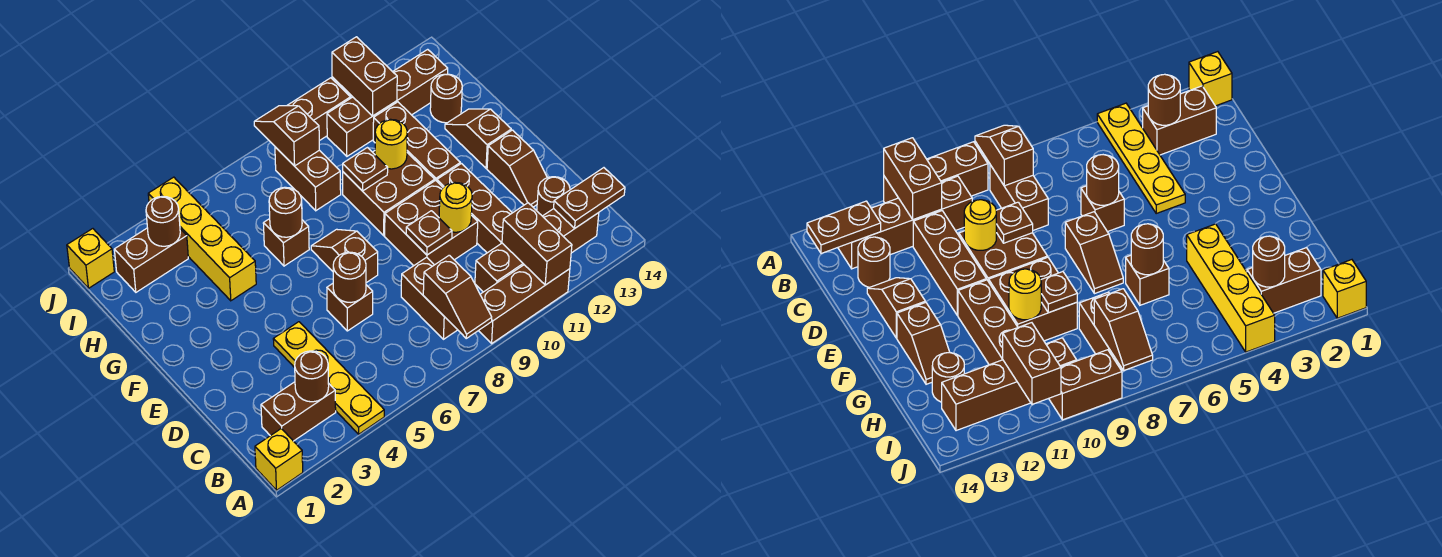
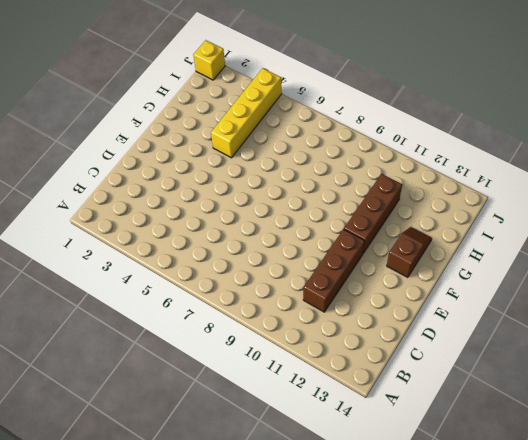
none -> yellow brick A1 level 1
none -> yellow plate A4:D4 level 1
none -> brown brick A9:A11 level 1
none -> brown brick B2:B3 level 1

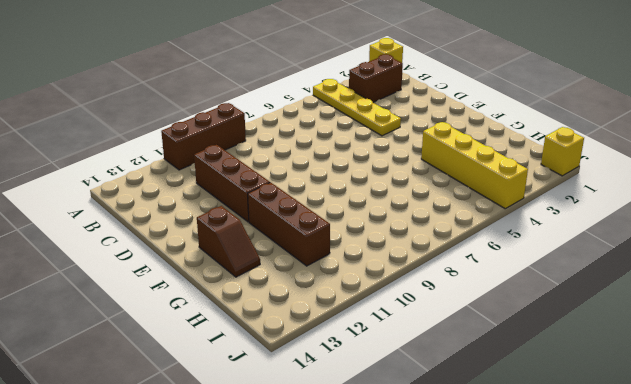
none -> brown brick B8:C8 level 1
none -> brown brick B10:B13 level 1
none -> brown round brick C13 level 1
none -> brown brick D6 level 1

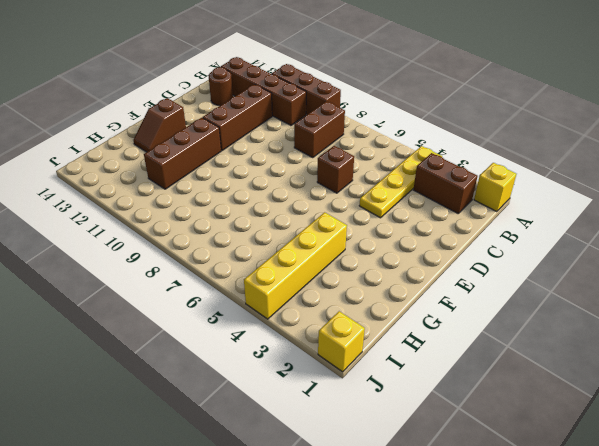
none -> brown brick D9:E10 level 1
none -> brown slope D13:E13 level 1 top E
none -> brown slope E7:F7 level 1 top E
none -> brown brick F9:G10 level 1

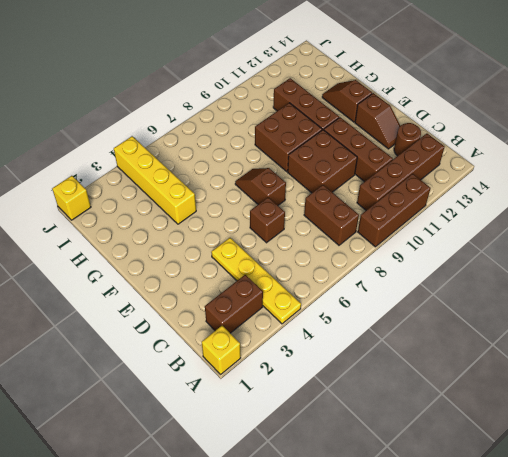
none -> brown brick G6 level 1
none -> brown brick H8:I8 level 1
none -> brown round brick H13 level 1
none -> brown brick I2:I3 level 1

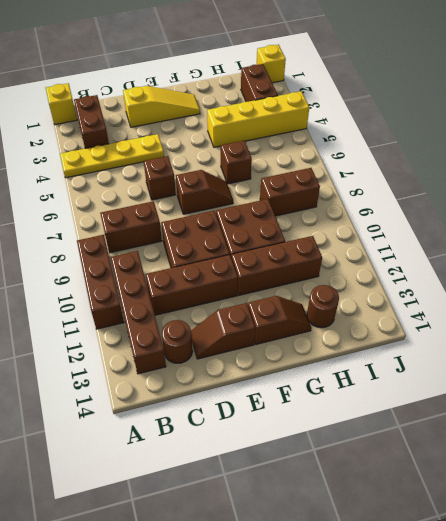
yellow slope D2:F2 level 1 top D -> none
none -> brown brick I10:I13 level 1
none -> brown brick J9:J10 level 1
none -> brown slope A8:B8 level 2 top B
none -> brown brick A11:B11 level 2

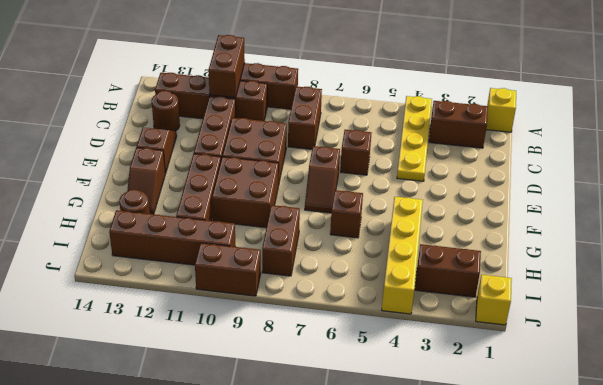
none -> brown slope A8:B8 level 2 top B
none -> brown round brick B3 level 2
none -> brown plate B13:B14 level 2
none -> brown round brick D6 level 2

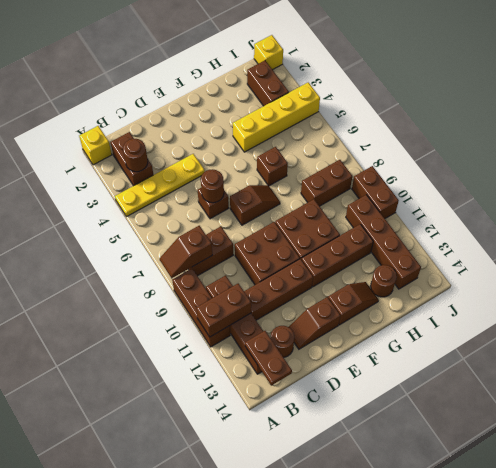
none -> brown plate D9 level 2
none -> yellow round brick D10 level 2
none -> brown round brick G6 level 2
none -> brown plate G9 level 2

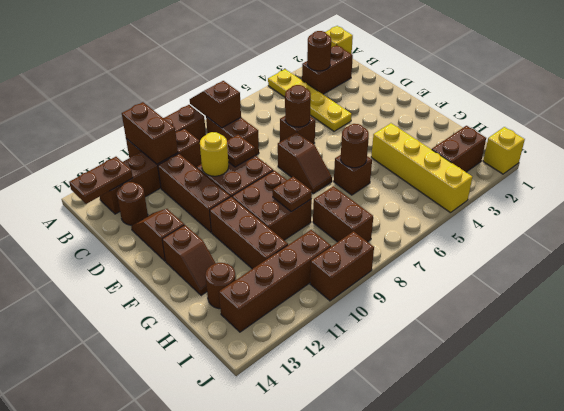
none -> yellow round brick G10 level 2
none -> brown round brick I3 level 2
none -> brown slope I8:J8 level 2 top I
none -> brown brick I11:J11 level 2

